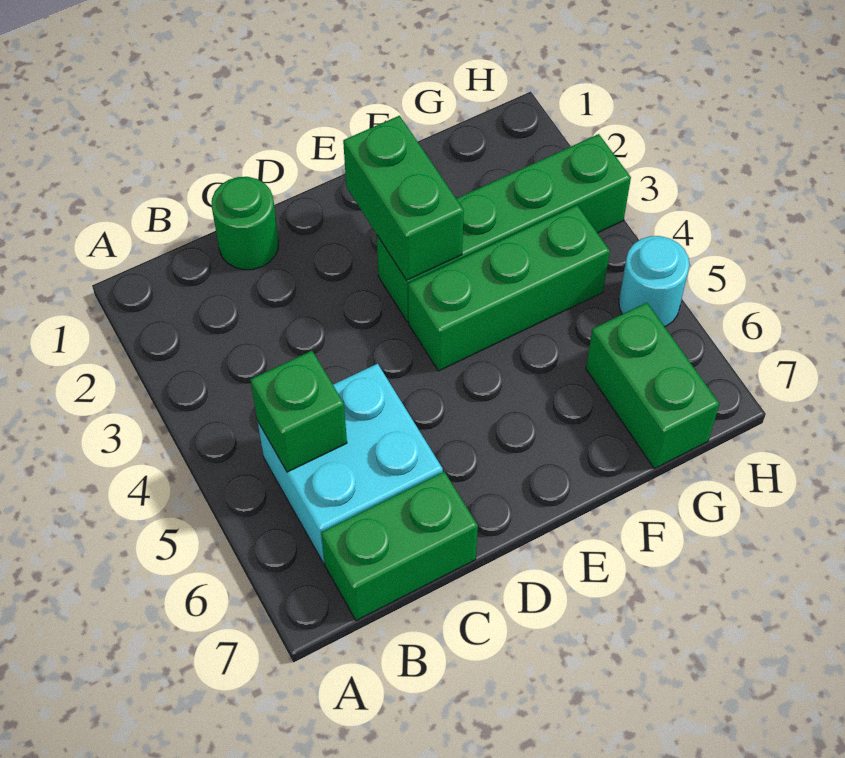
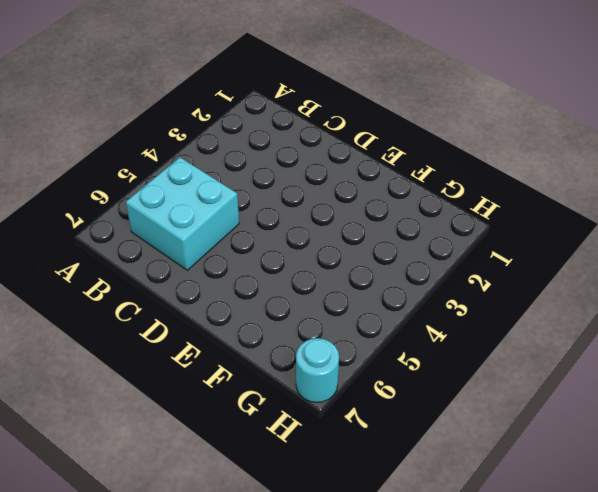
cyan round brick H7 level 1 -> cyan round brick H5 level 1
none -> green brick B7:C7 level 1
none -> green round brick C1 level 1

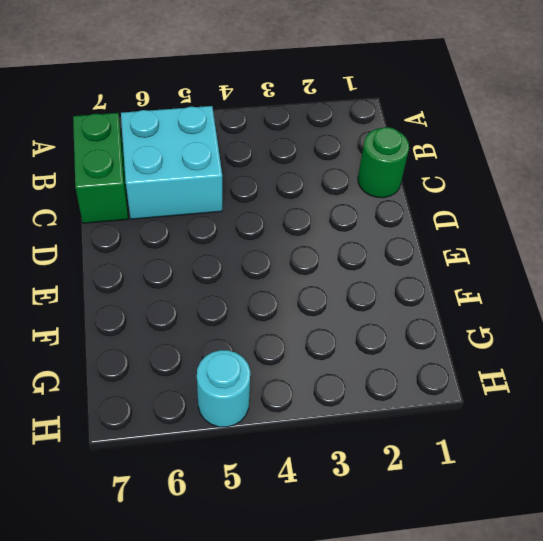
none -> green brick E3:H3 level 1
none -> green brick E4:G4 level 1

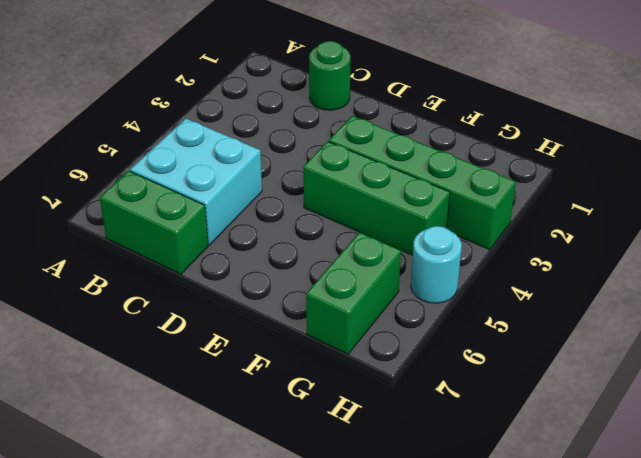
none -> green brick B5 level 2
none -> green brick E2:E3 level 2

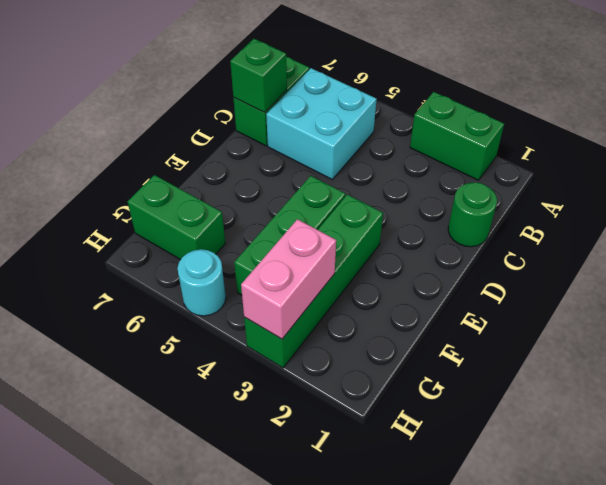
green brick A2:A3 level 1 -> green brick E2:E3 level 2
green brick C7 level 2 -> green brick B5 level 2
pink brick G3:H3 level 2 -> none

